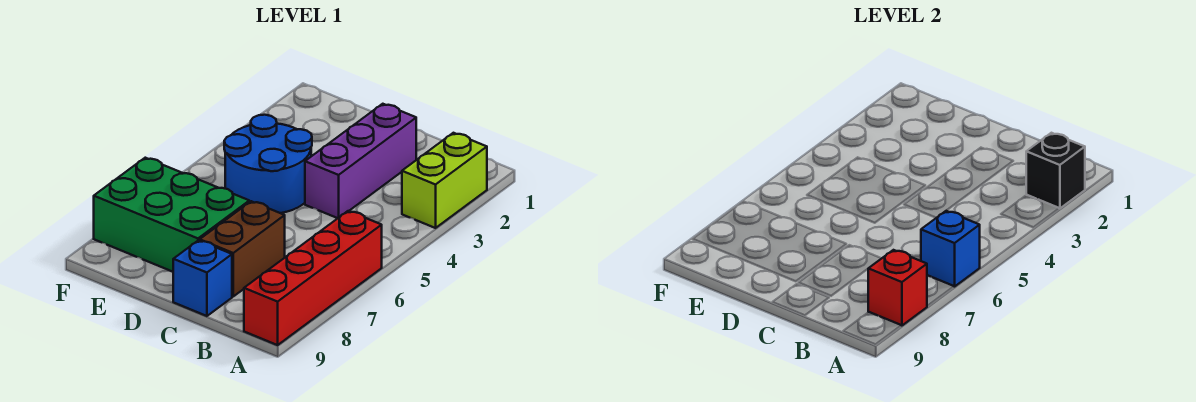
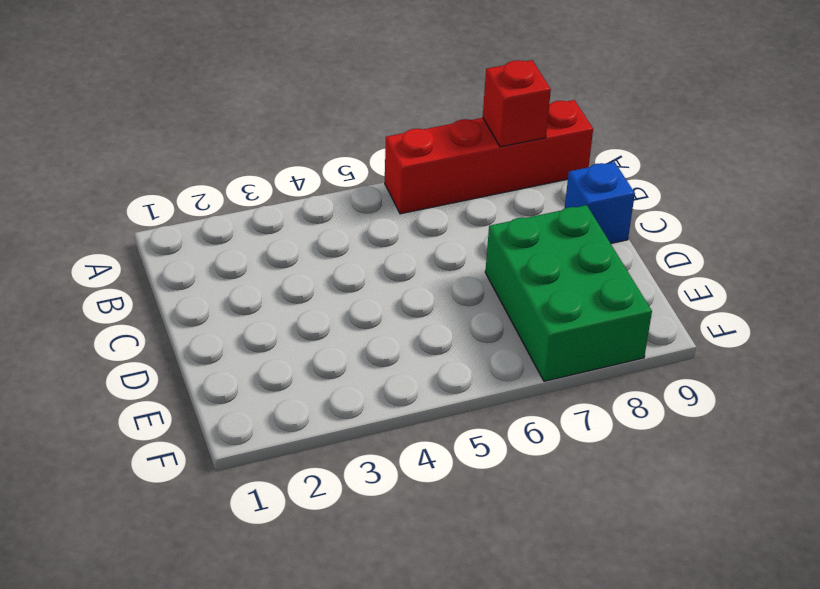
none -> lime brick A2:A3 level 1
none -> purple brick C2:C4 level 1

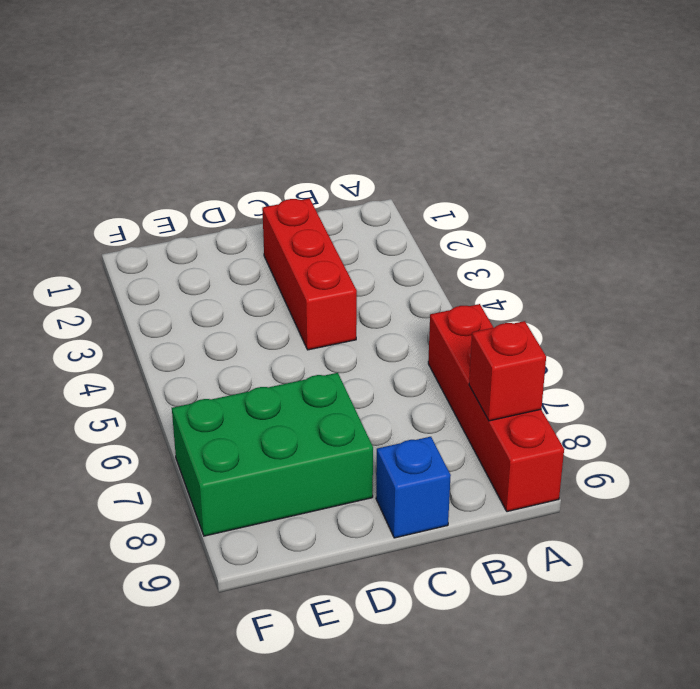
red brick C2:C4 level 1 -> purple brick C2:C4 level 1
none -> lime brick A2:A3 level 1
none -> brown brick C7:C8 level 1

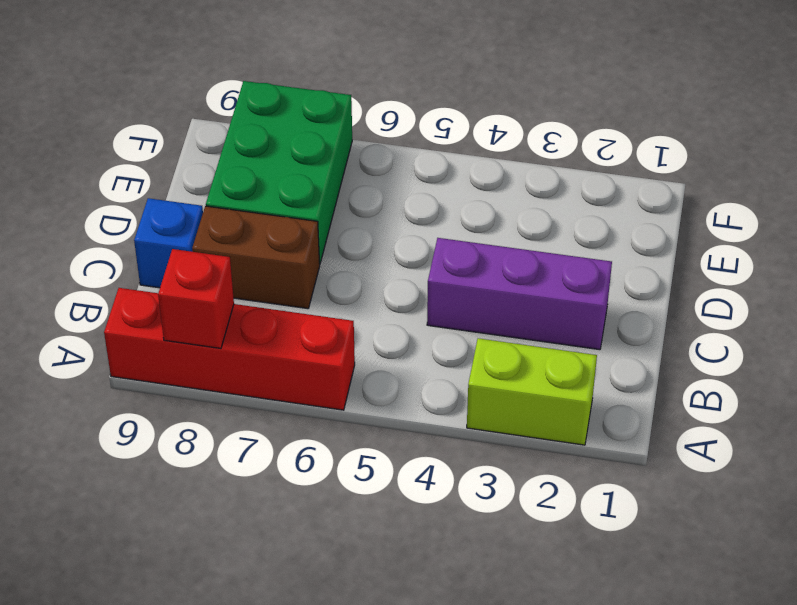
none -> blue round brick D4:E5 level 1
none -> black brick A2 level 2

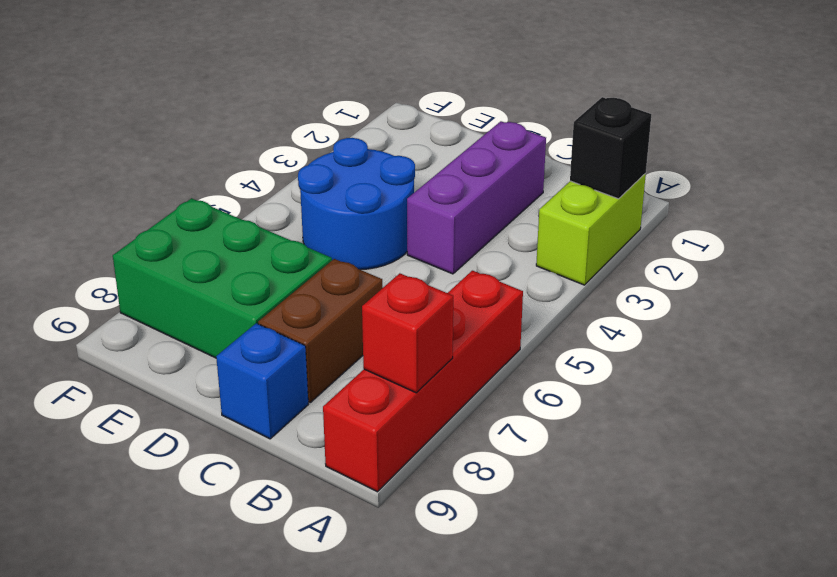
none -> blue brick A6 level 2

